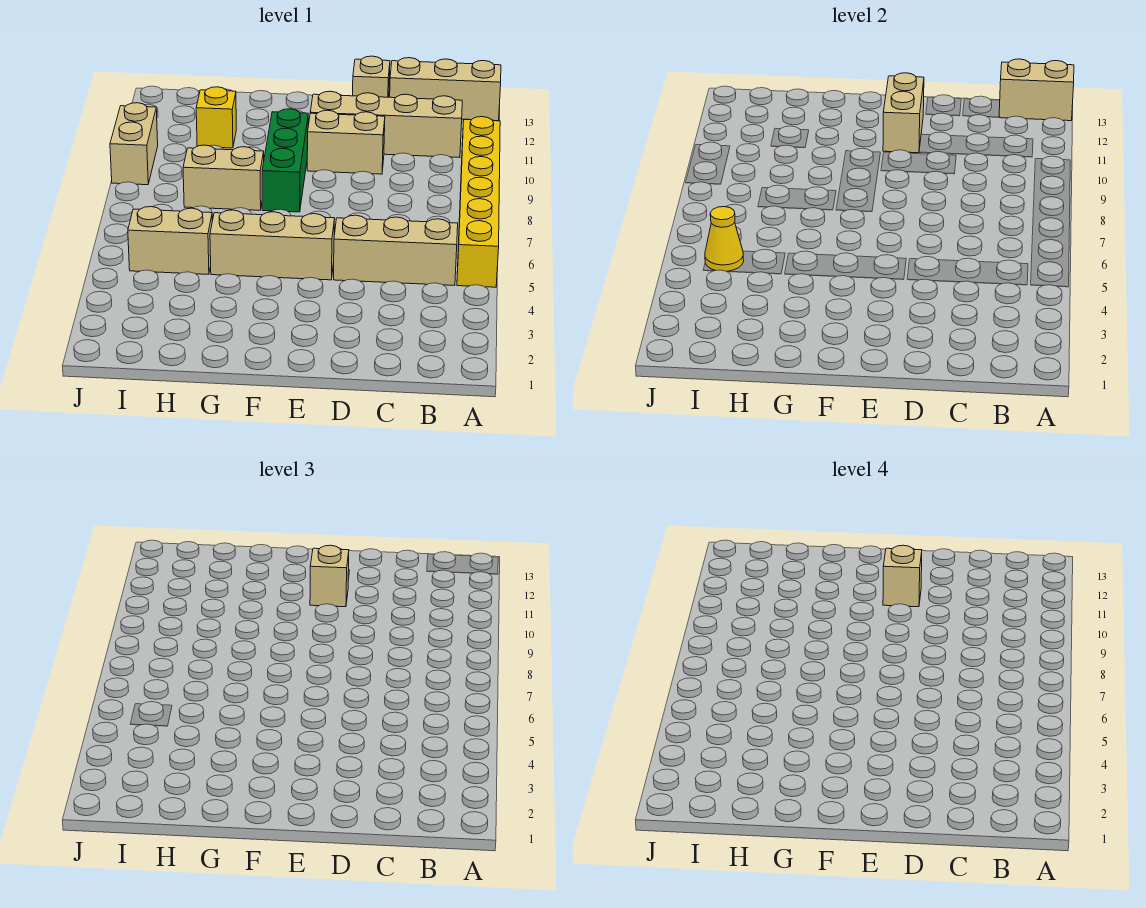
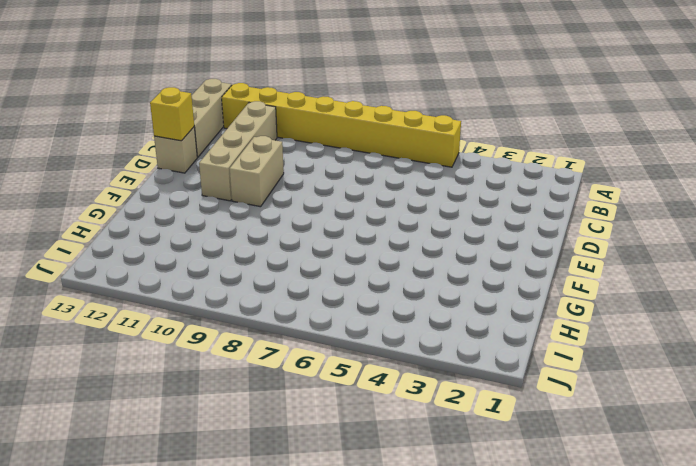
yellow brick A5:A12 level 1 -> yellow brick A5:A10 level 1
yellow brick D13 level 2 -> yellow brick H11 level 1
none -> tan brick B5:D5 level 1
none -> tan brick E5:G5 level 1
none -> green brick F8:F10 level 1

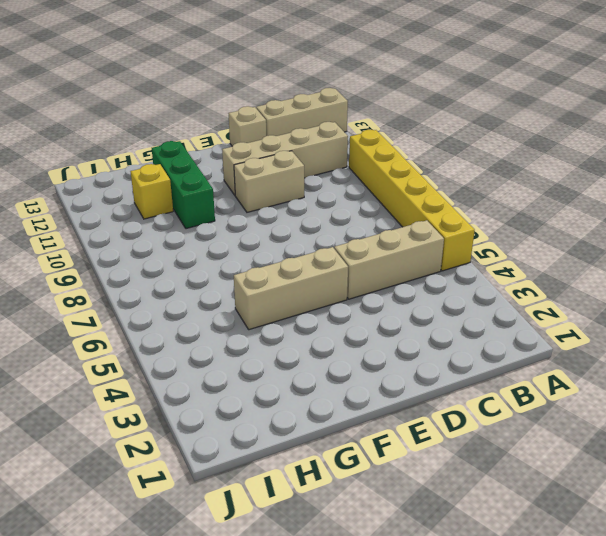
green brick G10:G12 level 1 -> green brick F8:F10 level 1
none -> tan brick G8:H8 level 1
none -> tan brick H5:I5 level 1
none -> tan brick J9:J10 level 1

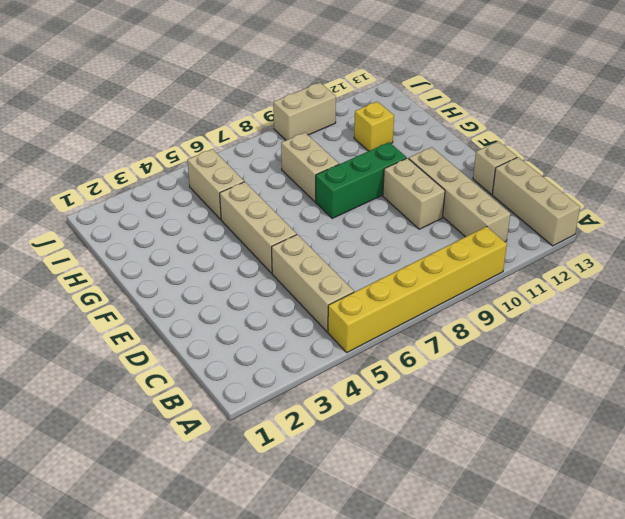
none -> tan brick A13:B13 level 2
none -> tan brick E11:E12 level 2
none -> yellow cone I5 level 2

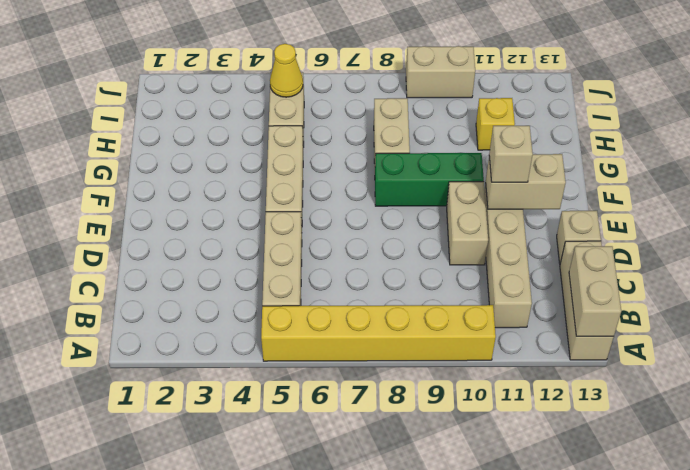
none -> tan brick E11 level 4

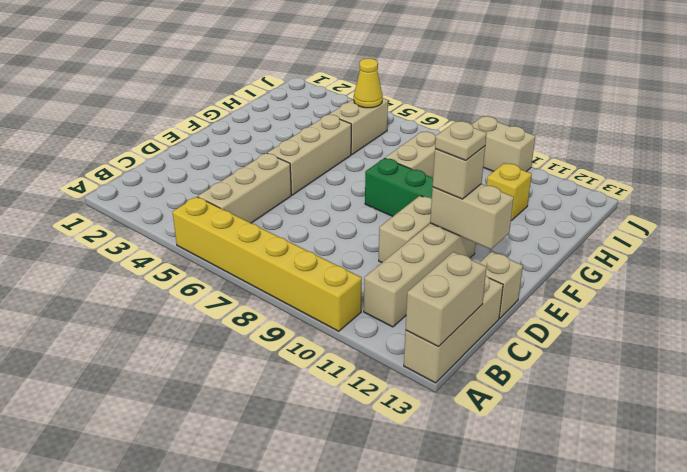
tan plate E11 level 4 -> tan brick E11 level 4

